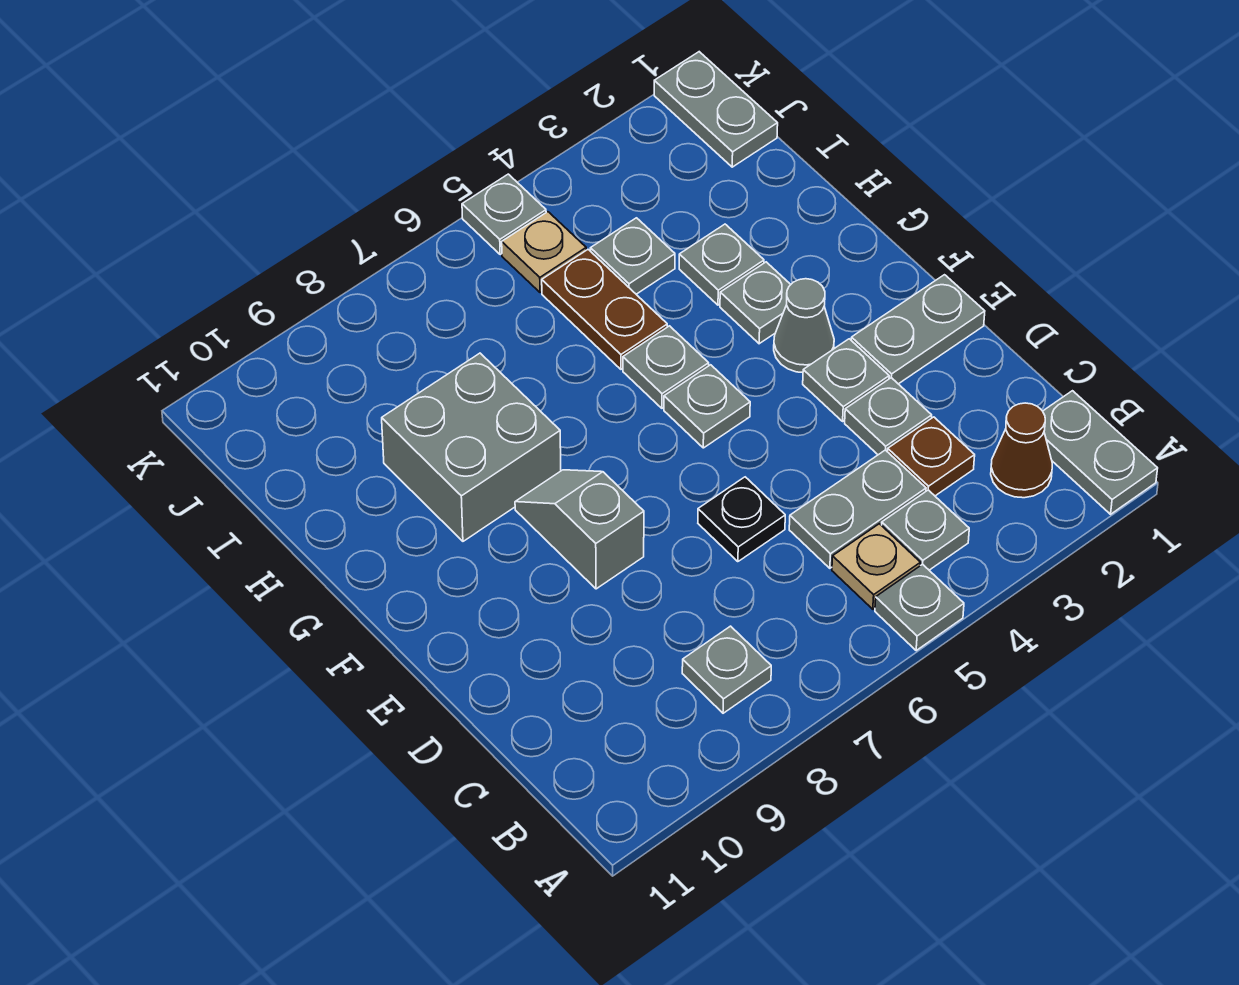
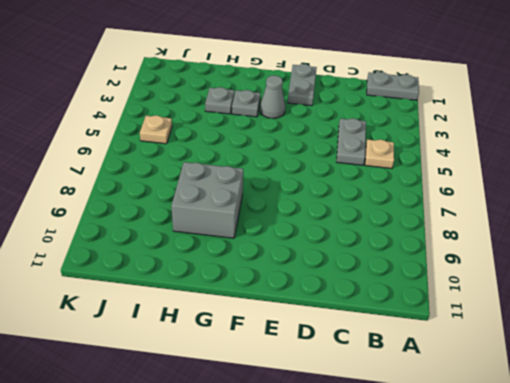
none -> grey plate A5 level 1
none -> brown cone B2 level 1
none -> grey plate B4 level 1

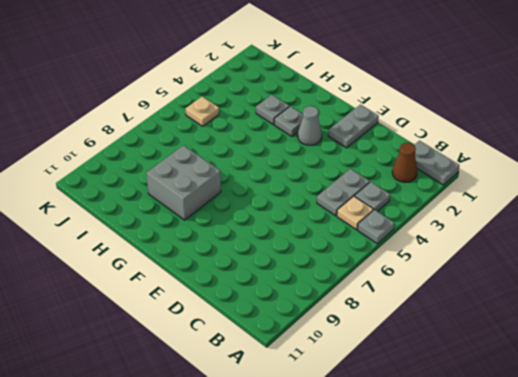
none -> grey plate B8 level 1
none -> brown plate C3 level 1
none -> grey plate D3 level 1

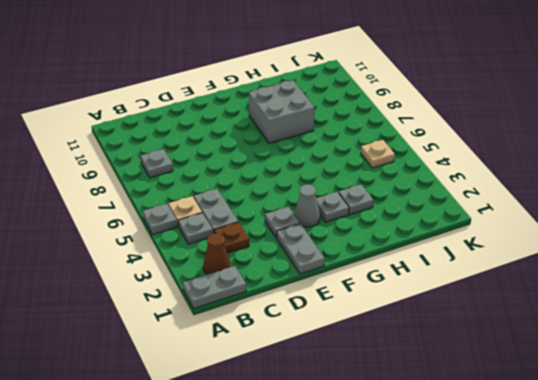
none -> grey plate D3 level 1
none -> black plate D6 level 1
none -> grey slope E8:F8 level 1 top E

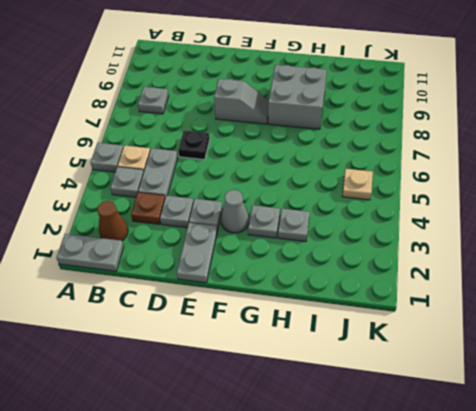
none -> grey plate F5 level 1
none -> grey plate G5 level 1
none -> brown plate H5:I5 level 1

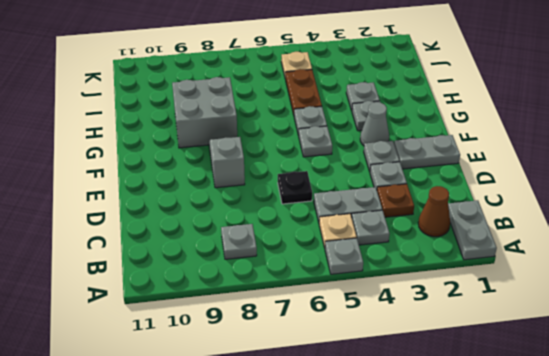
none -> grey plate I4 level 1
none -> grey plate J1:K1 level 1
none -> grey plate K5 level 1

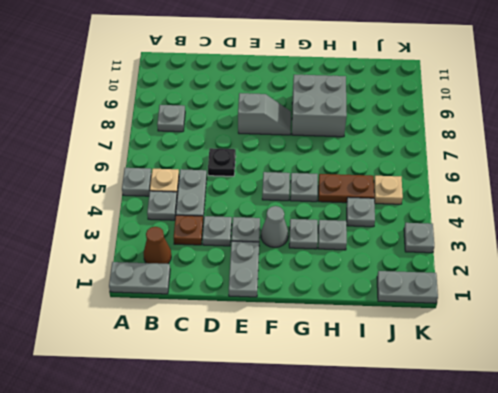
grey plate K3 level 1 -> grey plate K5 level 1

